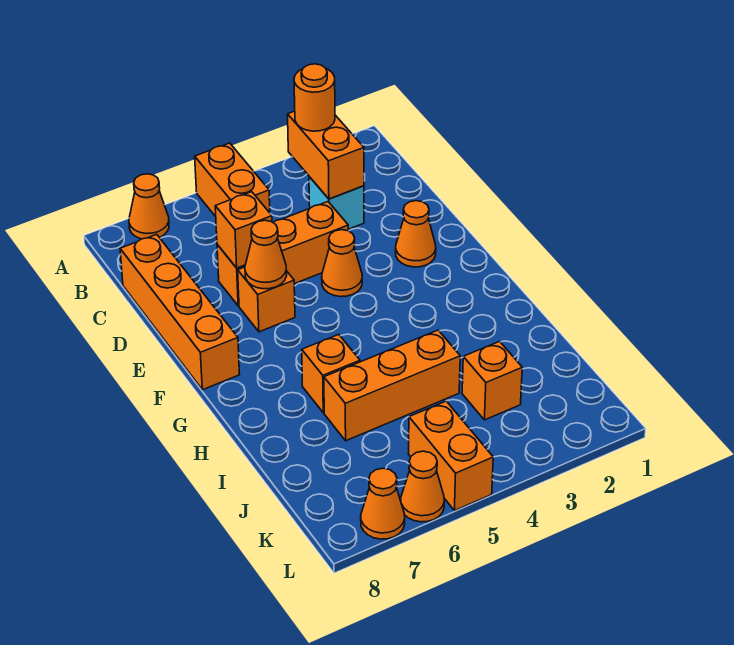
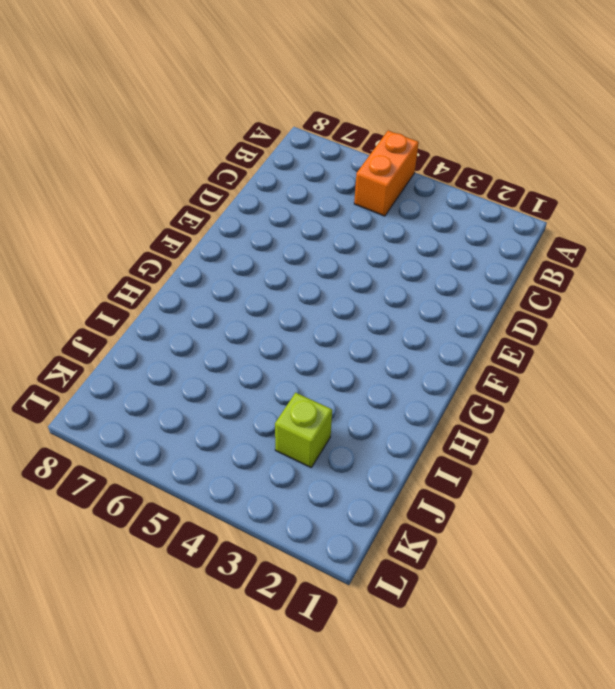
lime brick J3 level 1 -> orange brick J3 level 1
none -> orange cone A7 level 1
none -> cyan brick C3 level 1
none -> orange brick C8:F8 level 1

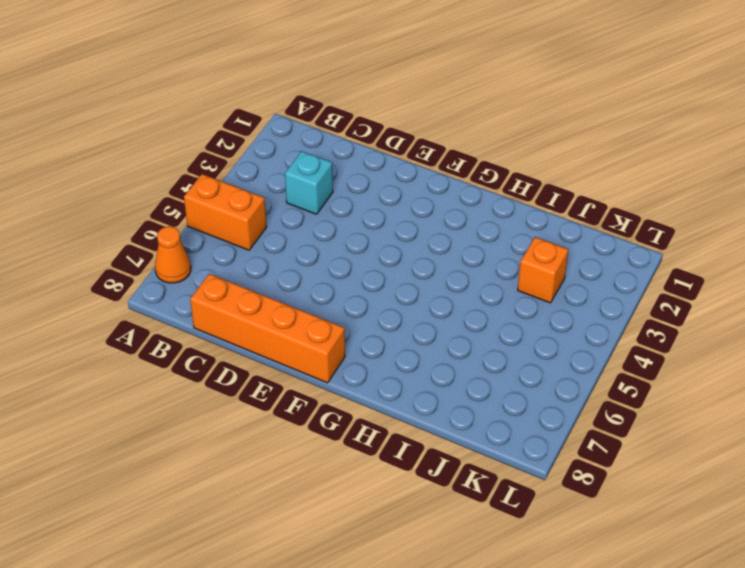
none -> orange brick D4:D6 level 1
none -> orange cone E2 level 1
none -> orange cone E4 level 1

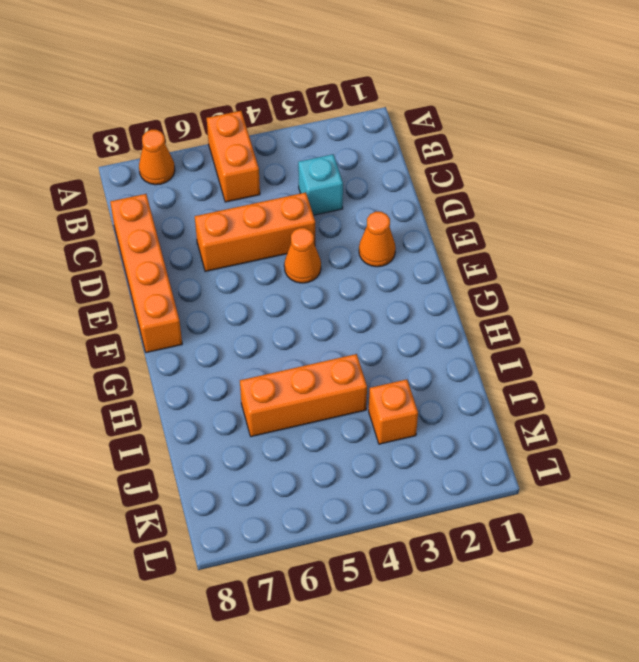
none -> orange brick E6 level 1
none -> orange brick H6 level 1
none -> orange brick K5:L5 level 1

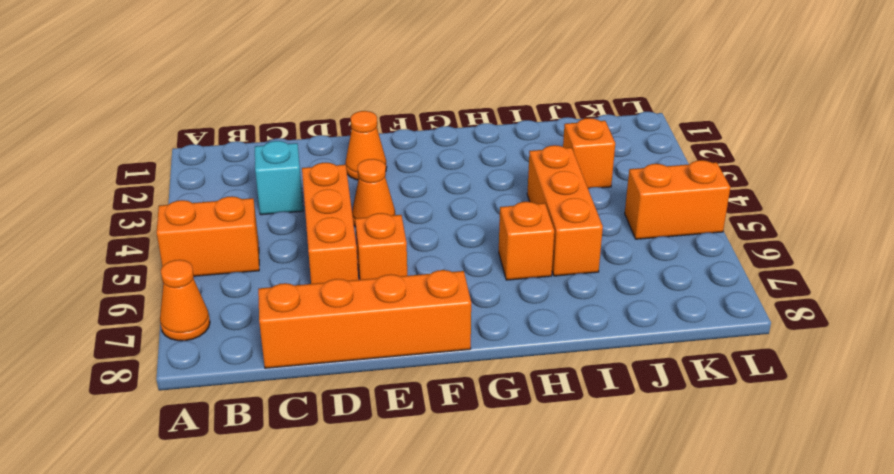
none -> orange cone L6 level 1
none -> orange cone L7 level 1
none -> orange brick B3:C3 level 2

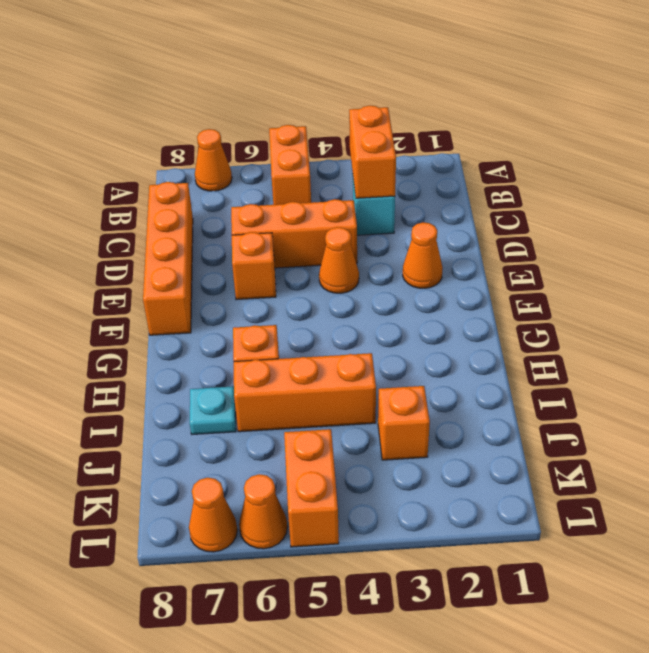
cyan plate I7 level 1 -> none
none -> orange brick D6 level 2
none -> orange cone E6 level 2
none -> orange round brick B3 level 3

